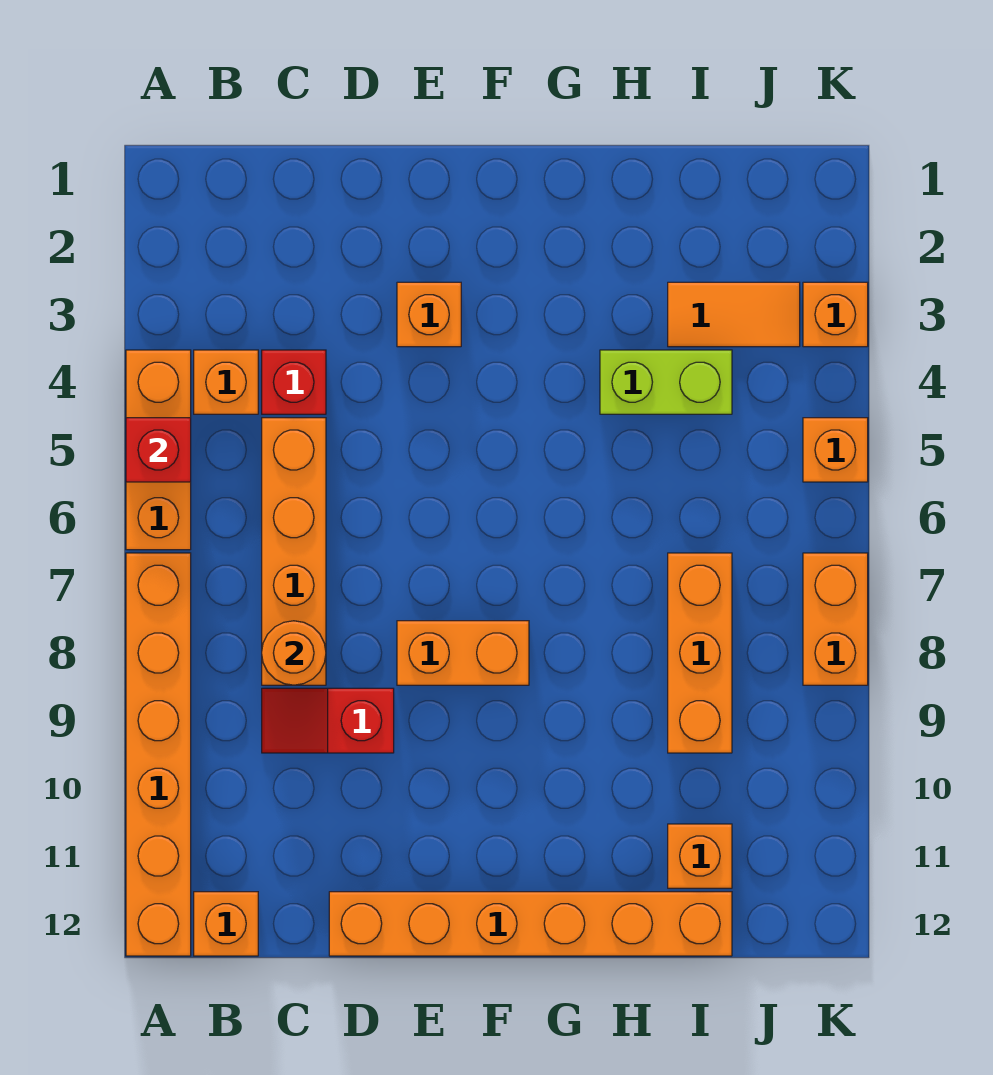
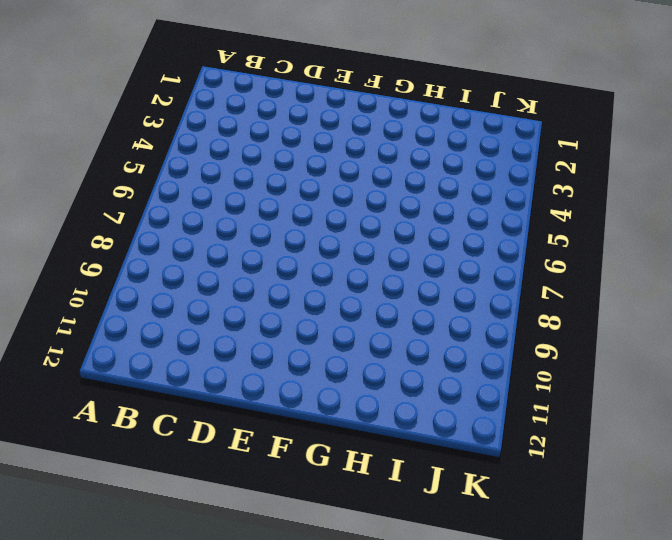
none -> orange brick A4:A6 level 1
none -> orange brick A7:A12 level 1
none -> orange brick B4 level 1

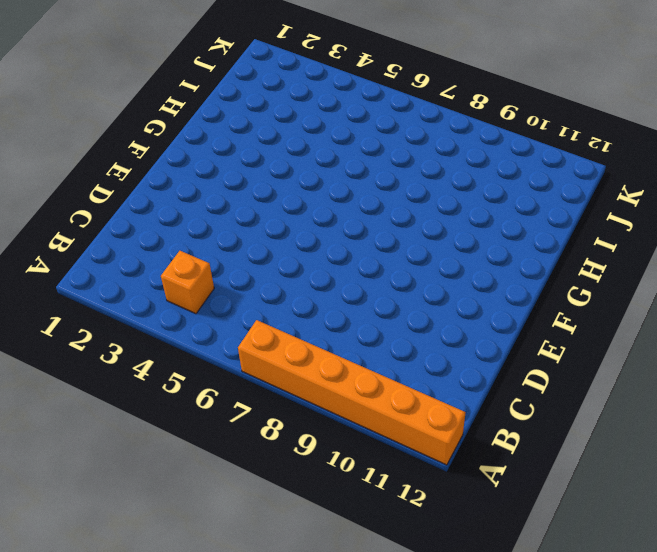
none -> orange brick A4:A6 level 1
none -> orange brick B12 level 1
none -> red brick C4 level 1

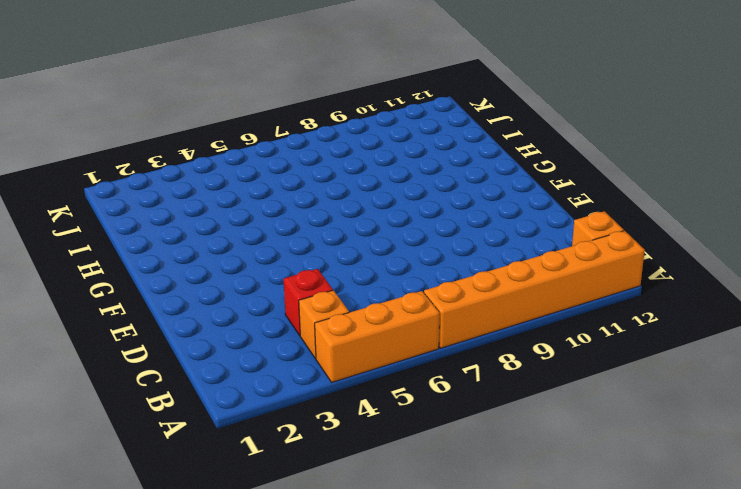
none -> orange brick C5:C8 level 1
none -> red slope C9:D9 level 1 top D
none -> orange brick D12:I12 level 1

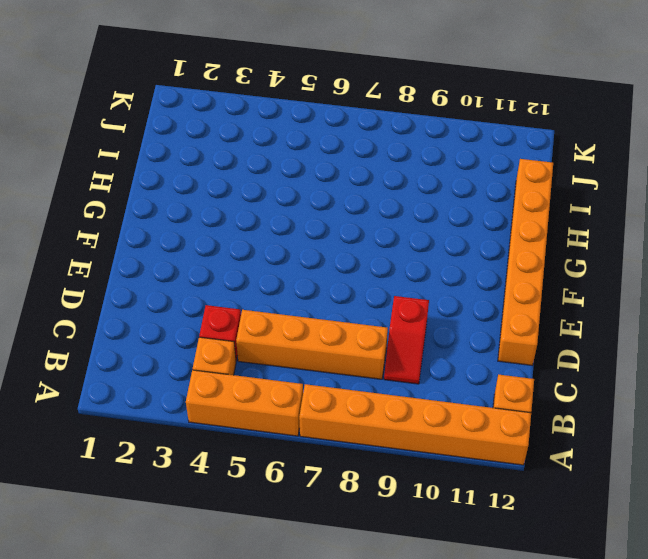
none -> orange brick E3 level 1
none -> orange brick E8:F8 level 1
none -> lime brick H4:I4 level 1

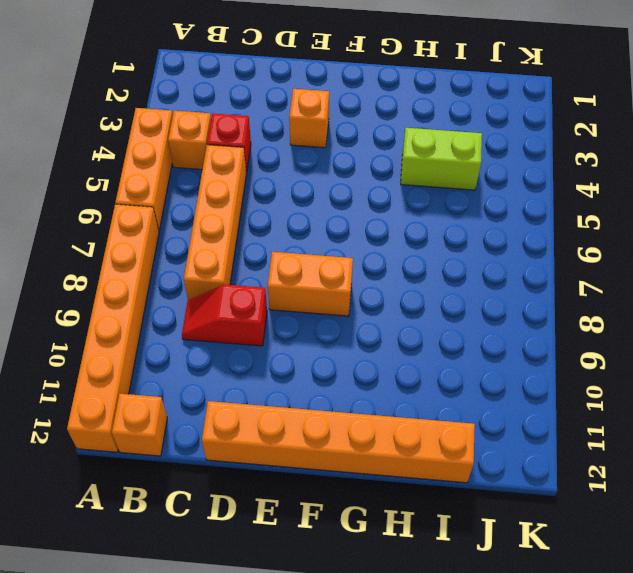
none -> orange tile I3:J3 level 1
none -> orange brick I7:I9 level 1
none -> orange brick I11 level 1

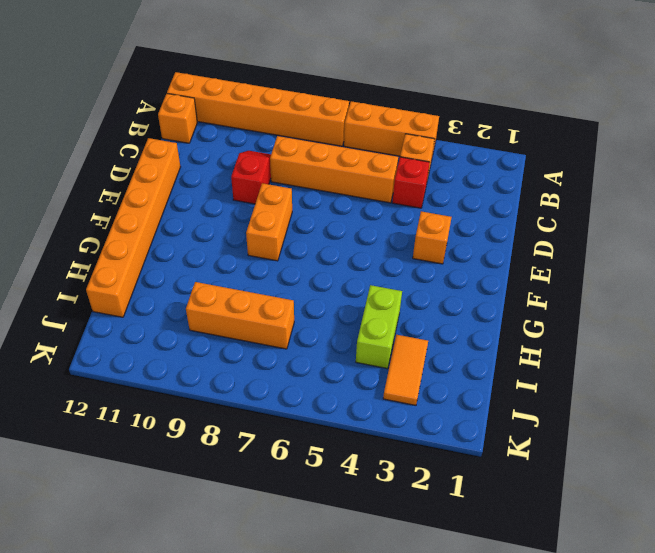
none -> orange brick I11 level 1
none -> orange brick K3 level 1
none -> orange brick K5 level 1

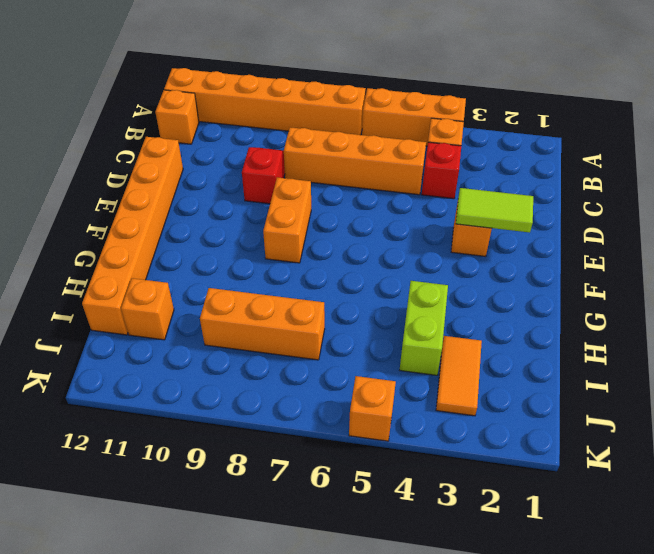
lime tile E2:E3 level 2 -> none
none -> orange brick K3 level 1
none -> orange brick K7:K8 level 1
none -> red brick A5 level 2

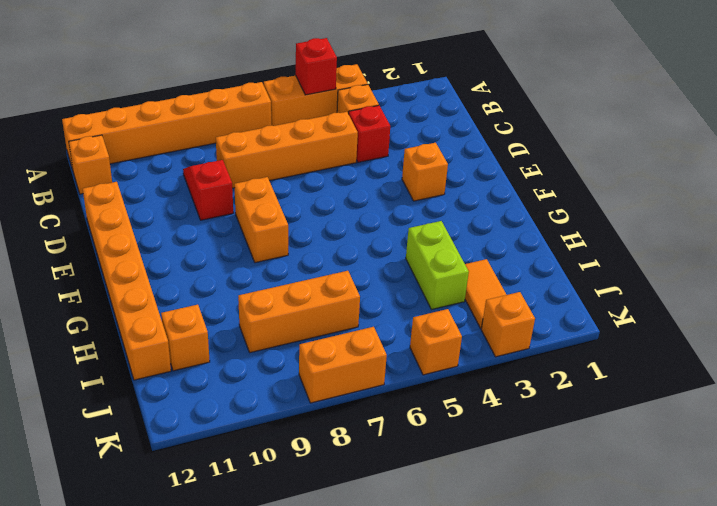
none -> orange round brick C8 level 2

